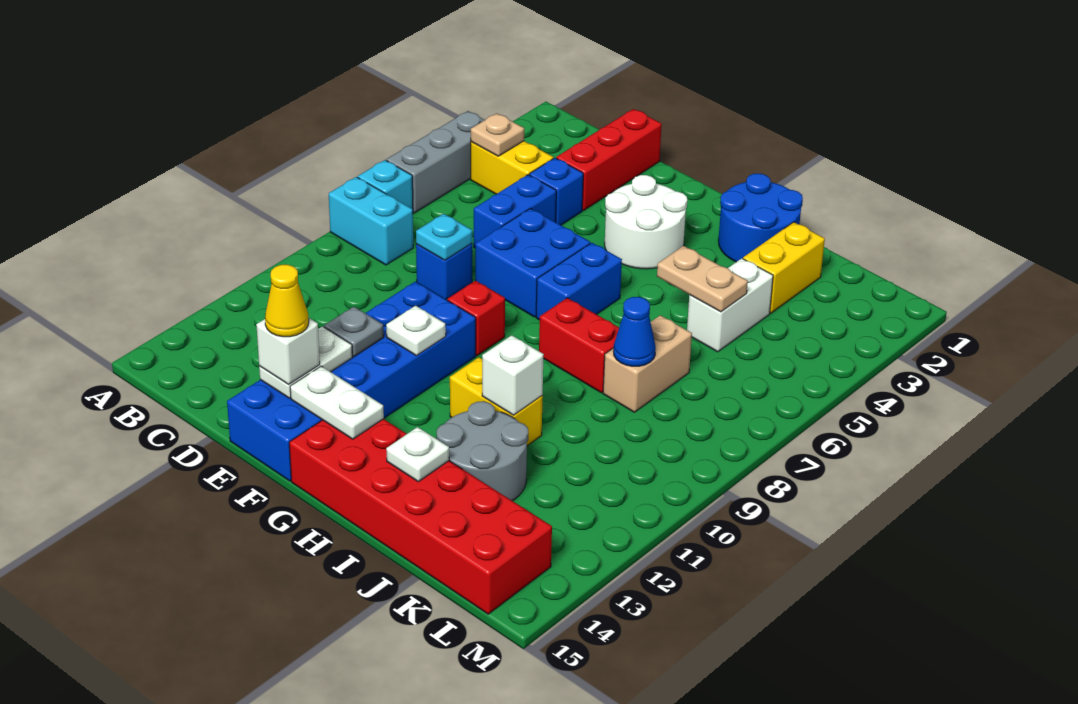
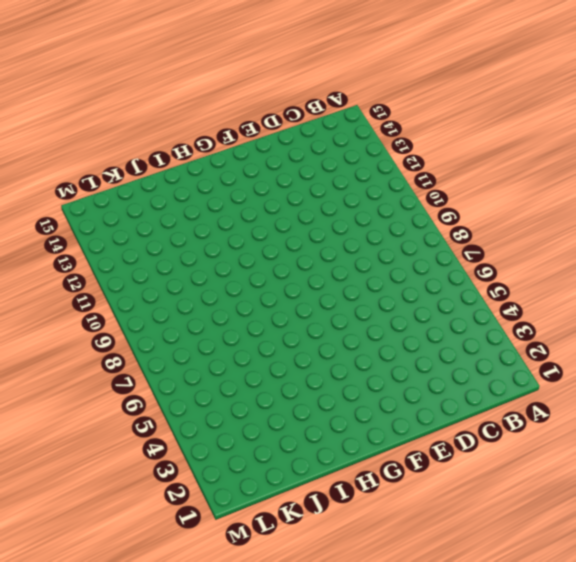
none -> grey brick A4:A6 level 1
none -> cyan brick A7 level 1
none -> cyan brick A8:B8 level 1
none -> yellow brick B4:C4 level 1

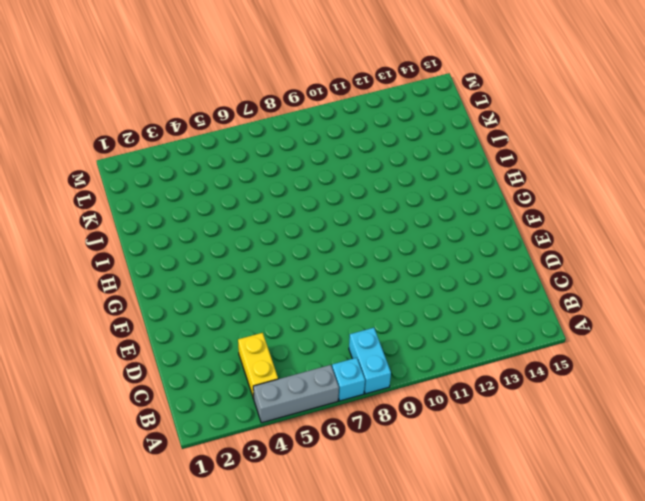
none -> red brick D1:D3 level 1
none -> blue brick D4 level 1
none -> blue brick D5:D6 level 1
none -> blue brick D8 level 1

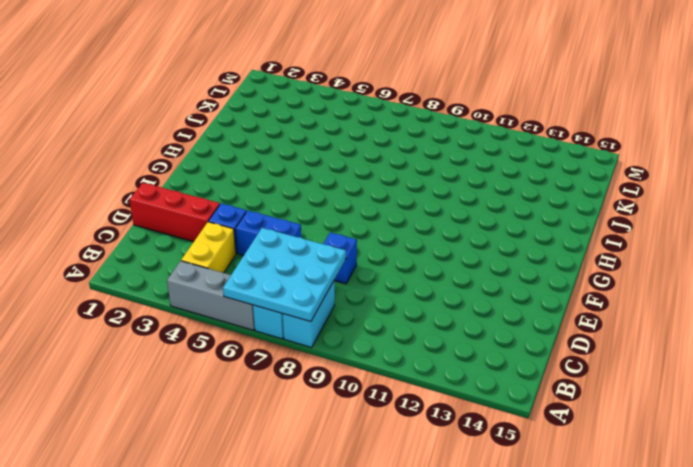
cyan plate A6:C8 level 2 -> none
none -> blue brick E6:F7 level 1
none -> blue brick E10:F15 level 1
none -> white round brick F3:G4 level 1
none -> red brick F9 level 1

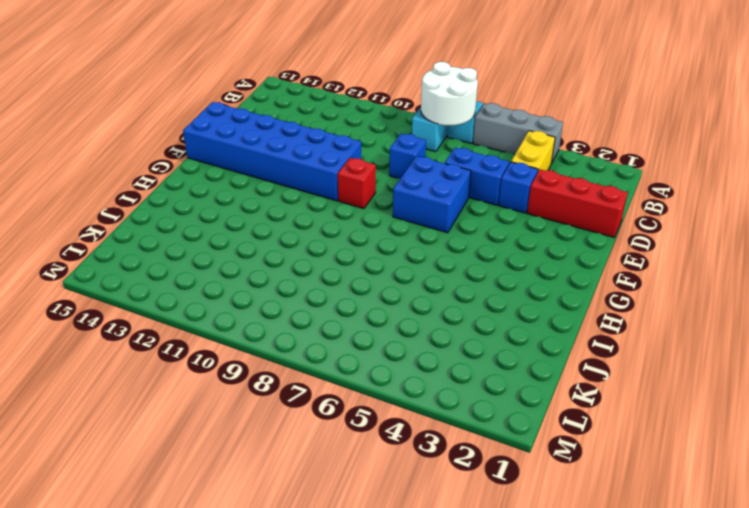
white round brick A7:B8 level 2 -> white round brick F3:G4 level 1
none -> blue brick G6:G7 level 1
none -> red brick G14:L15 level 1
none -> blue round brick H1:I2 level 1
none -> red brick H8:I8 level 1

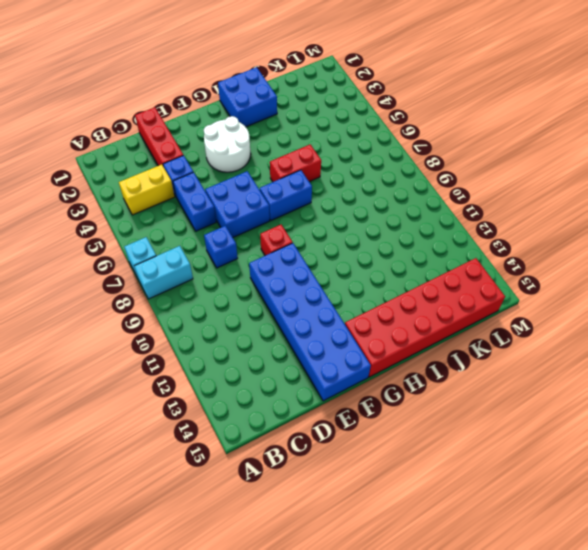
blue brick G7:H7 level 1 -> blue brick G6:G7 level 1
blue brick H1:I2 level 1 -> blue round brick H1:I2 level 1
red brick H6:I6 level 1 -> red brick H8:I8 level 1
none -> grey brick A4:A6 level 1
none -> yellow brick H11:I11 level 1
none -> grey round brick I12:J13 level 1
none -> yellow brick J2:J3 level 1

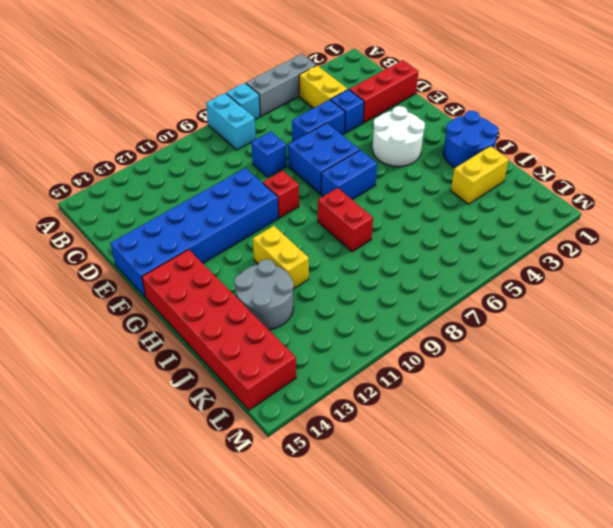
none -> white brick J4:J5 level 1
none -> tan brick J7:J8 level 1
none -> tan plate B4 level 2
none -> cyan plate D8 level 2

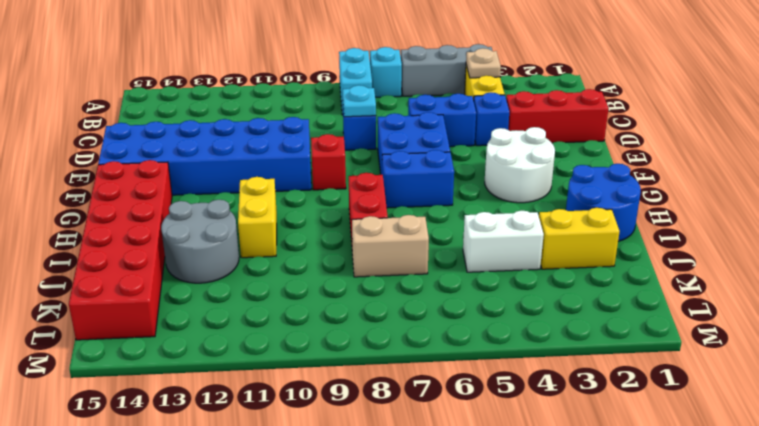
none -> grey plate E12 level 2
none -> white plate E13:E14 level 2
none -> white plate F11 level 2
none -> white plate F14:G14 level 2

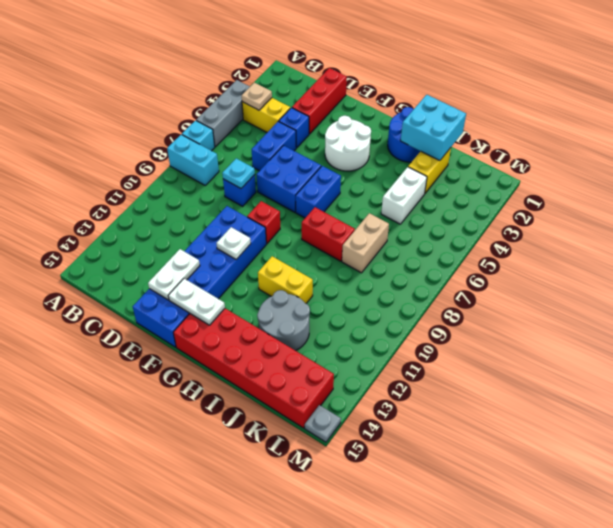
cyan brick I1:J2 level 2 -> none
grey plate M15 level 1 -> grey plate E12 level 2
none -> tan plate I5:J5 level 2
none -> white brick I11 level 2
none -> white plate I14 level 2
none -> blue cone J8 level 2

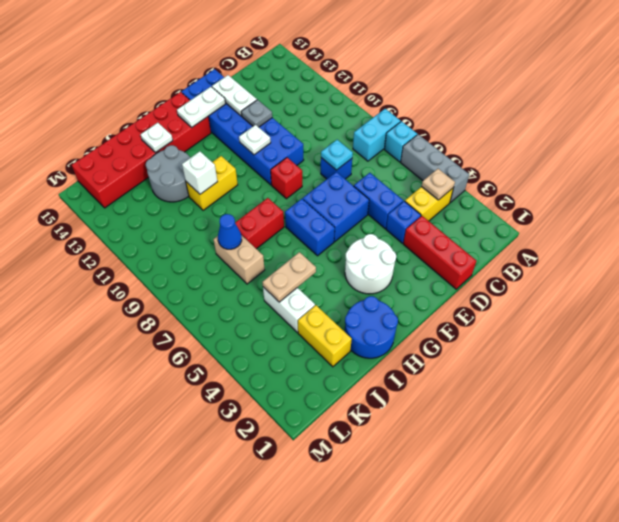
none -> white brick E14 level 3
none -> yellow cone E14 level 4

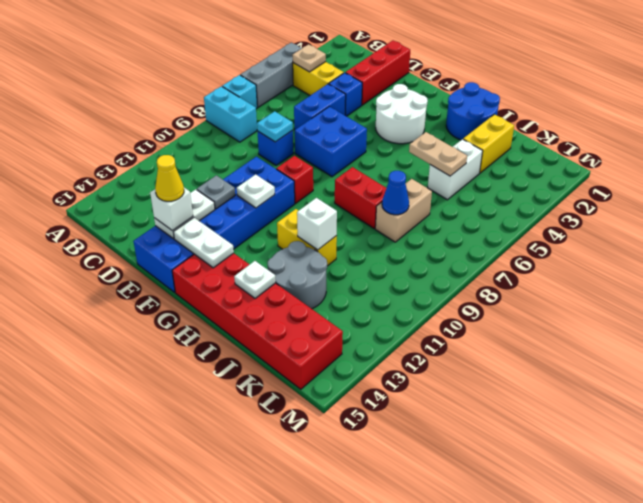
none -> blue brick G6:G7 level 1

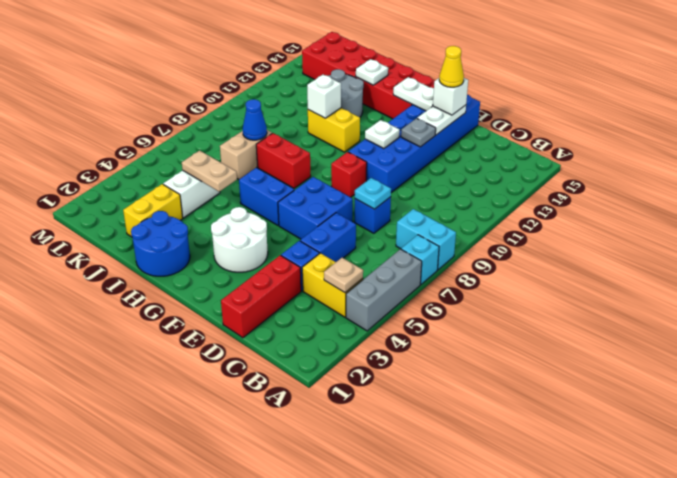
blue brick G6:H6 level 1 -> blue brick G6:G7 level 1

